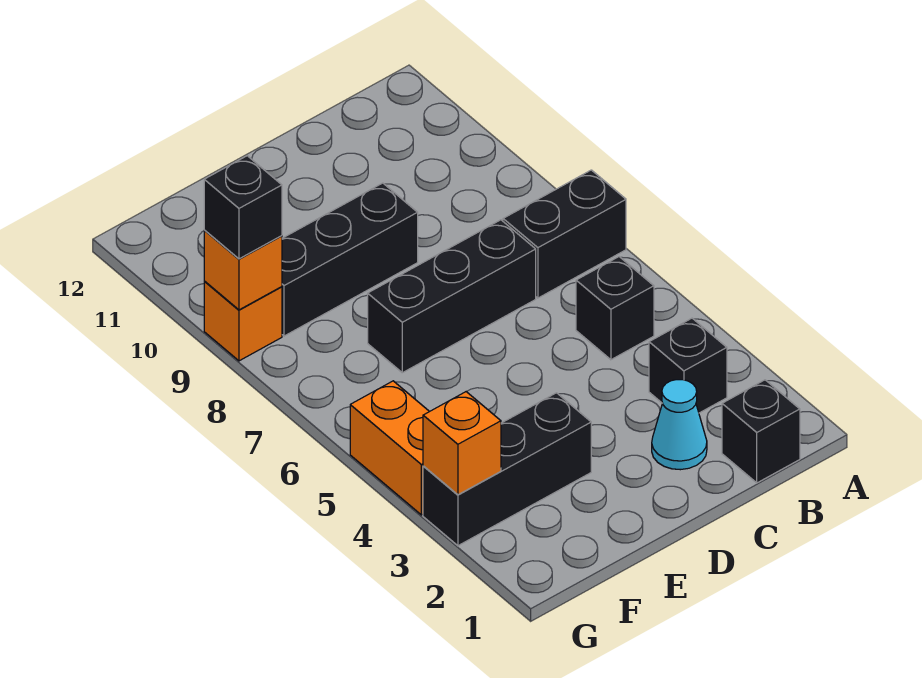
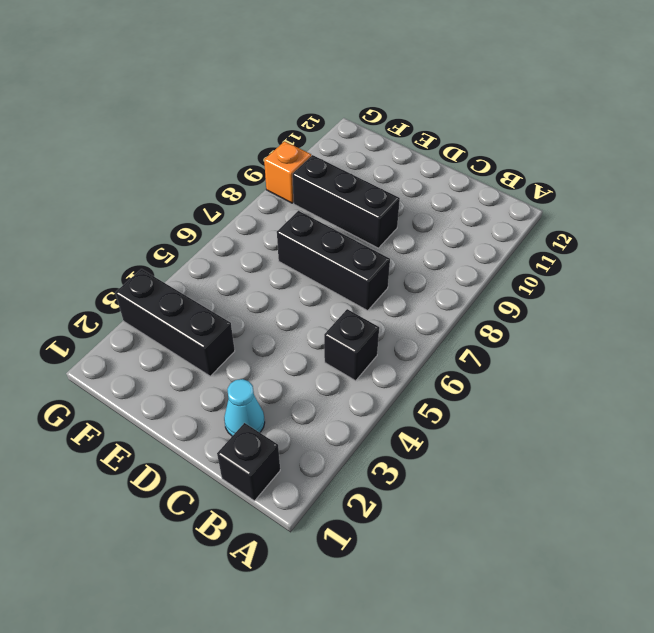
none -> black brick A7:B7 level 1
none -> black brick B3 level 1
none -> orange brick G4:G5 level 1

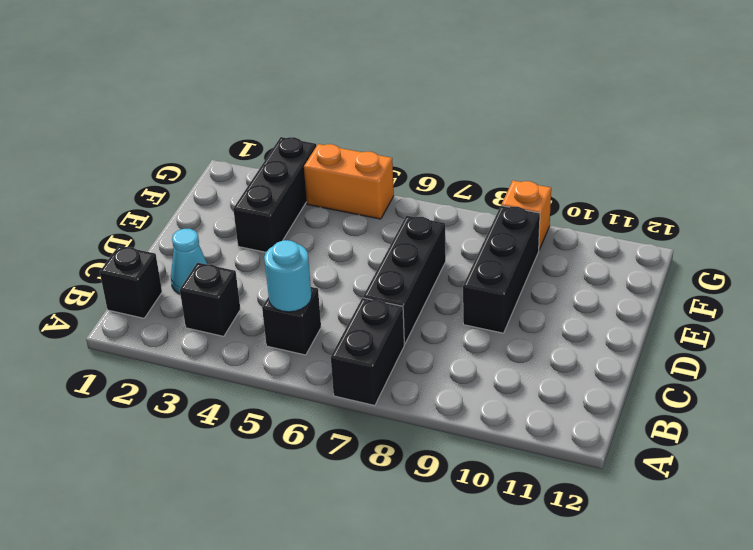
cyan round brick B5 level 2 -> none
none -> orange brick G3 level 2
none -> orange brick G9 level 2
none -> black brick G9 level 3

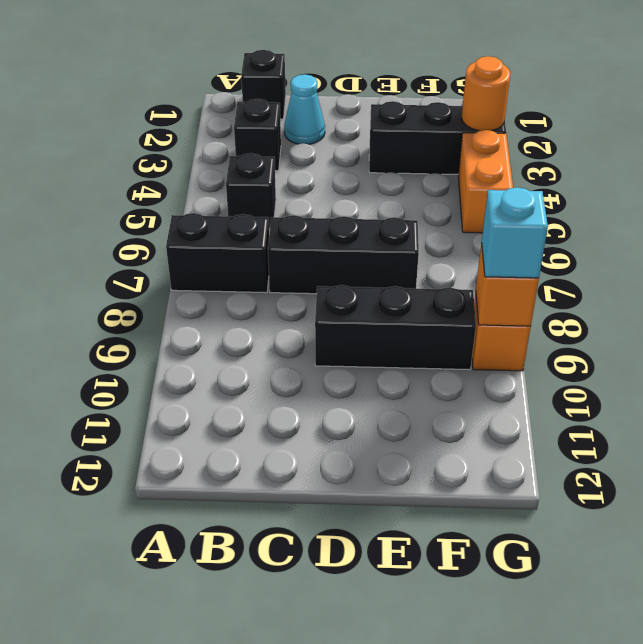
orange round brick G3 level 2 -> orange brick G3 level 2
cyan brick G9 level 3 -> black brick G9 level 3

